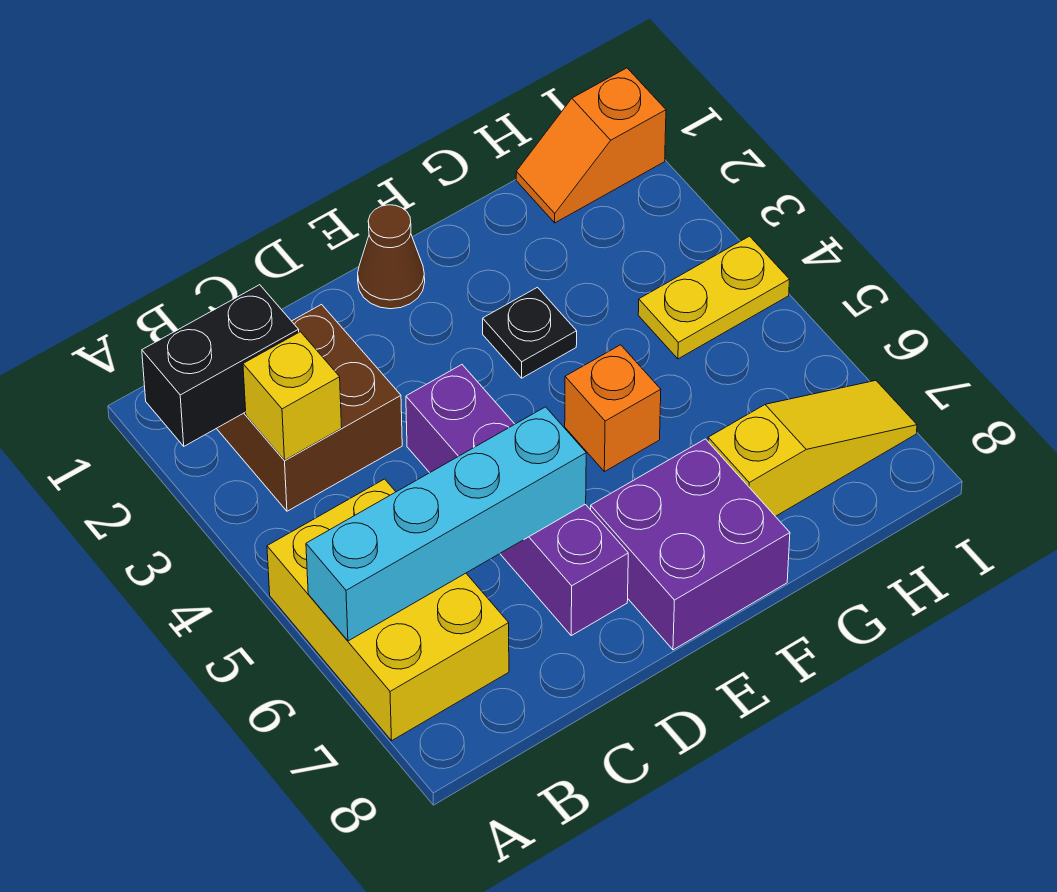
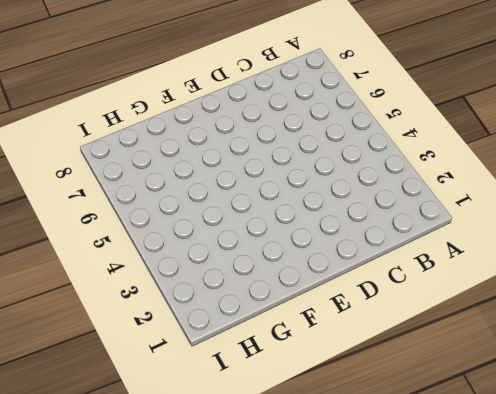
none -> yellow brick A5:B7 level 1
none -> brown brick B2:C3 level 1
none -> purple brick D4:D7 level 1

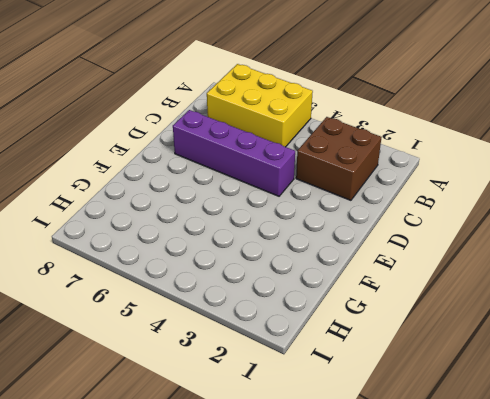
none -> brown cone E1 level 1
none -> purple brick E7:F8 level 1
none -> black plate F3 level 1

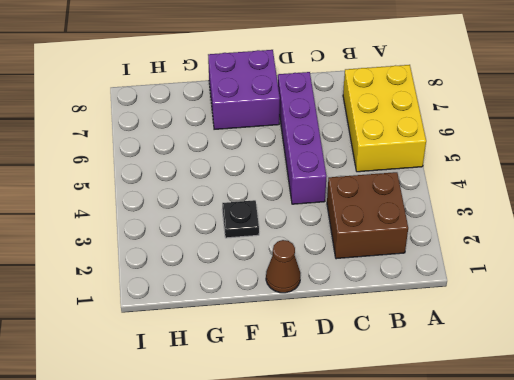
none -> orange brick F5 level 1
none -> yellow slope G7:I7 level 1 top G
none -> orange slope H1:I1 level 1 top I

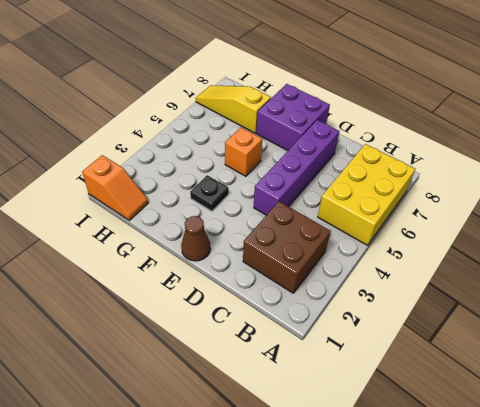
none -> yellow plate H4:I4 level 1
none -> black brick A2:B2 level 2
none -> cyan brick A6:D6 level 2

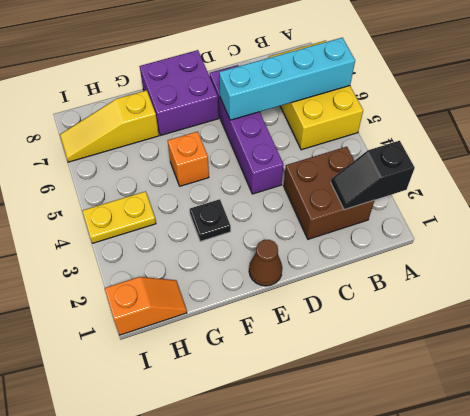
black slope A2:B2 level 2 top A -> black brick A2:B2 level 2
none -> yellow brick B3 level 2

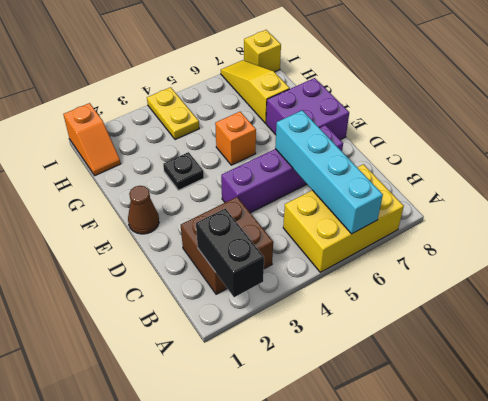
yellow brick I8 level 1 -> yellow brick B3 level 2

